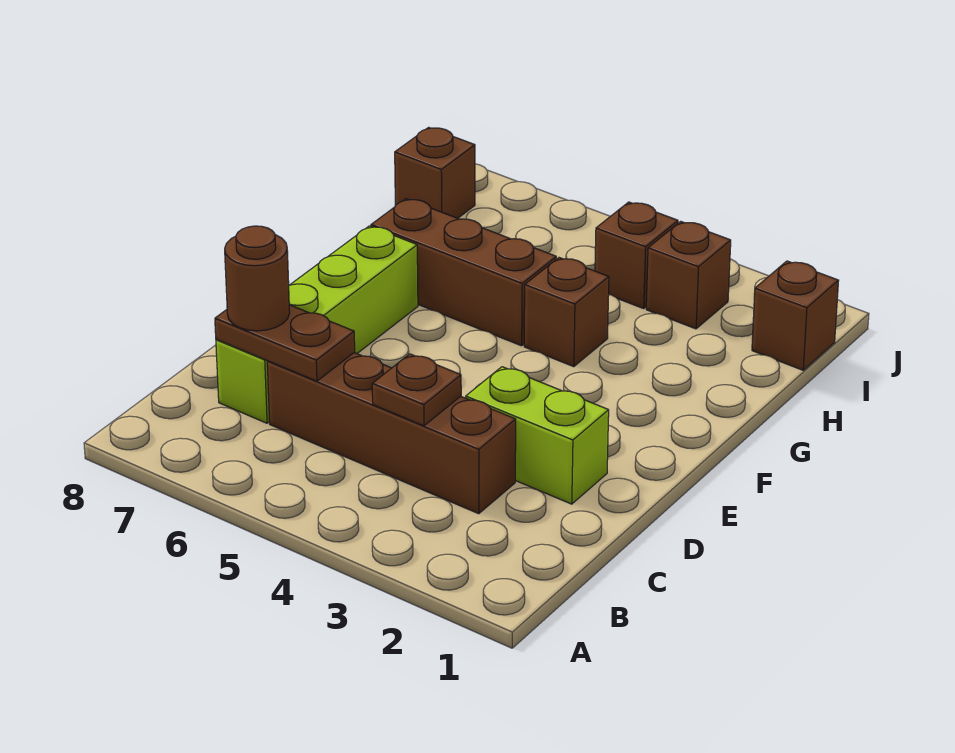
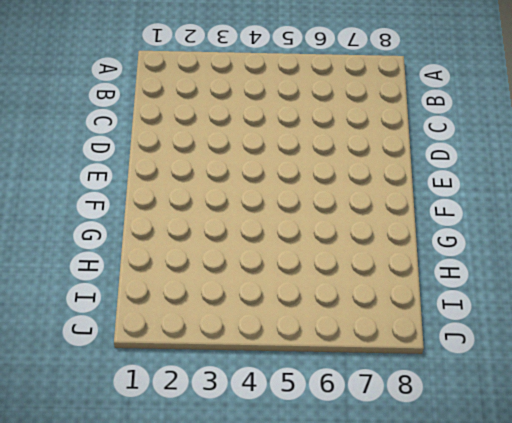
none -> brown brick C3:C6 level 1
none -> lime brick C7:F7 level 1
none -> lime brick D2:D3 level 1

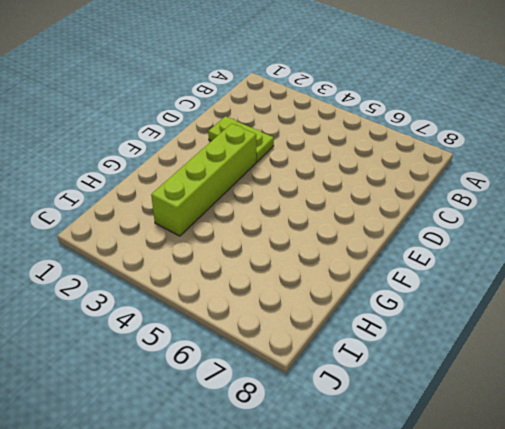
lime plate D2:D3 level 1 -> lime brick D2:D3 level 1
lime brick E3:H3 level 1 -> lime brick C7:F7 level 1
none -> brown brick C3:C6 level 1
none -> brown brick G4 level 1
none -> brown brick G5:G7 level 1

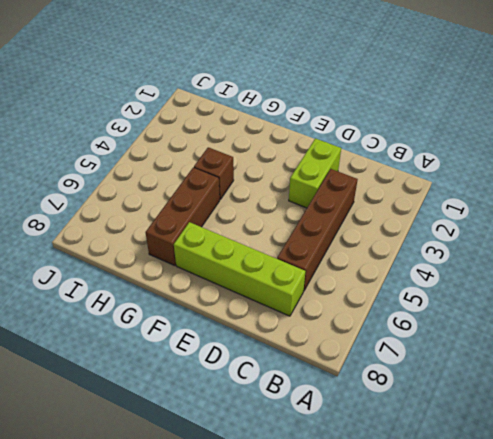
none -> brown brick I1 level 1
none -> brown brick I3 level 1
none -> brown brick I4 level 1

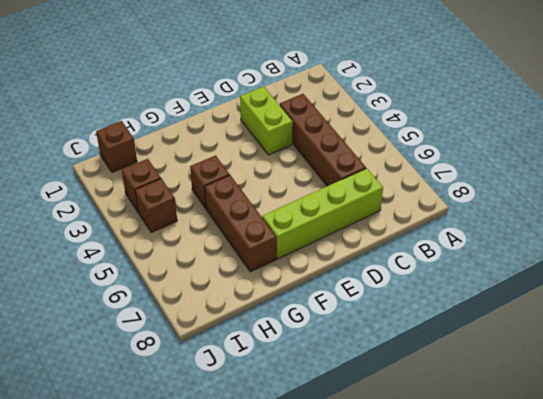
none -> brown brick I8 level 1
none -> brown plate C4 level 2
none -> brown plate C6:C7 level 2

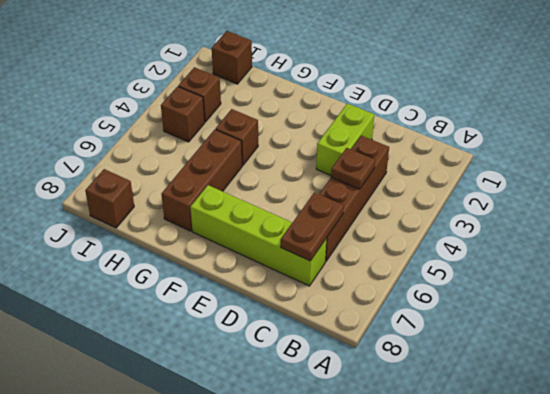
none -> brown round brick C7 level 3

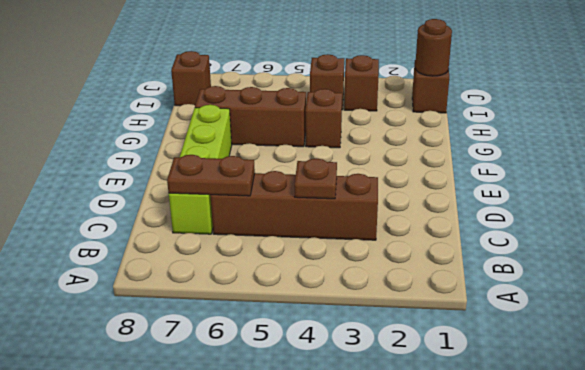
brown round brick I1 level 2 -> brown round brick C7 level 3
none -> lime brick D2:D3 level 1

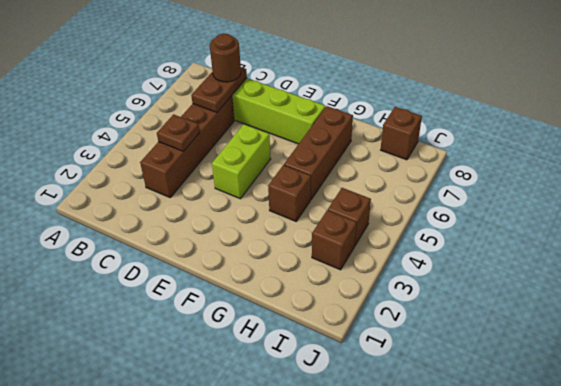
lime brick E4:E5 level 1 -> lime brick D2:D3 level 1
none -> brown brick I1 level 1

